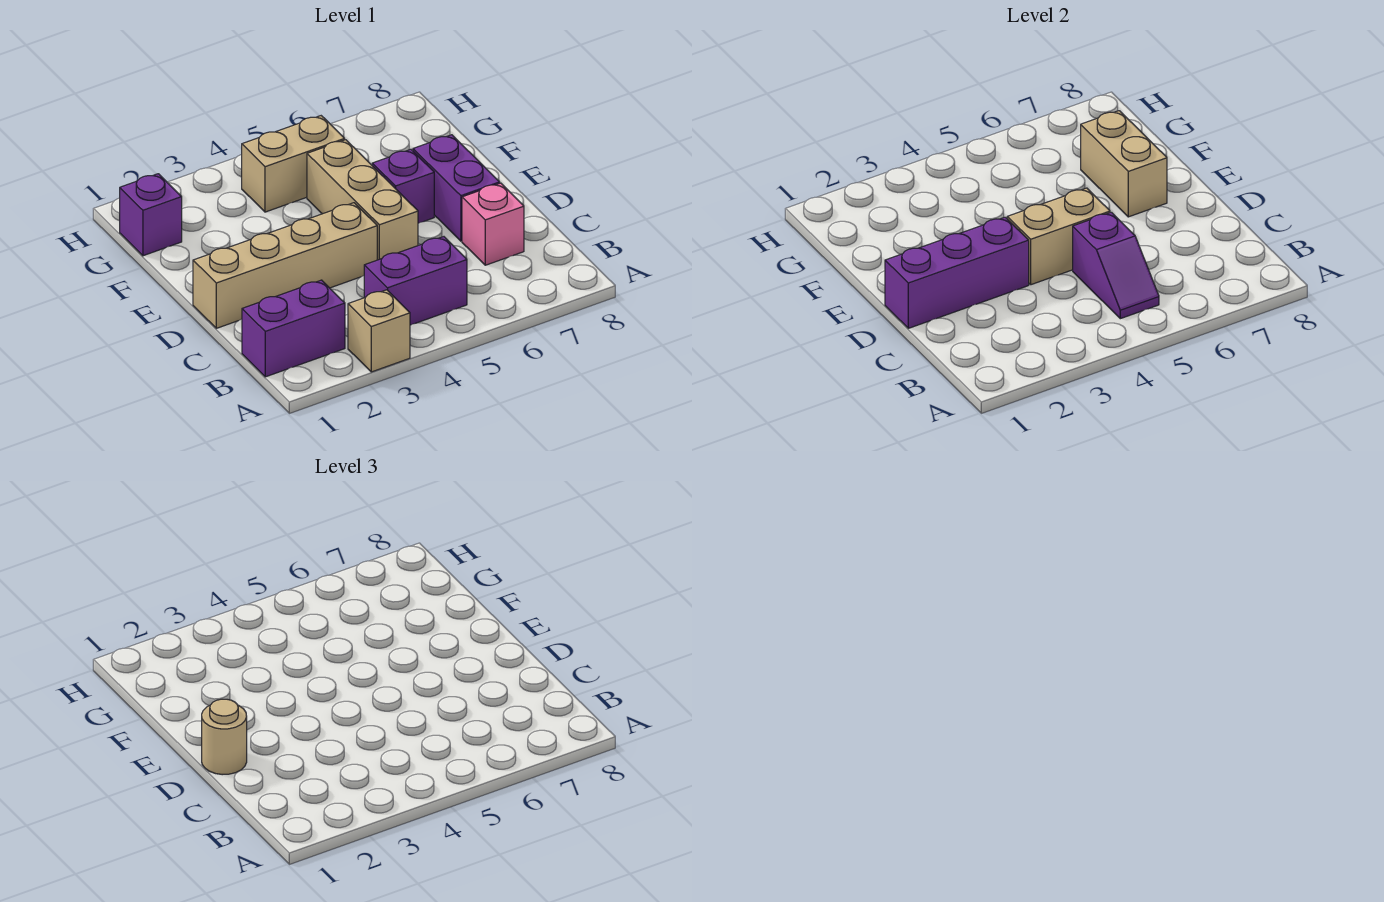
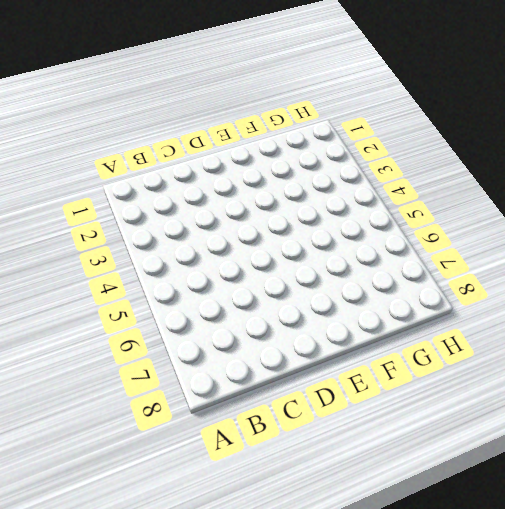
none -> tan brick A3 level 1
none -> purple brick B1:B2 level 1
none -> purple brick B4:B5 level 1

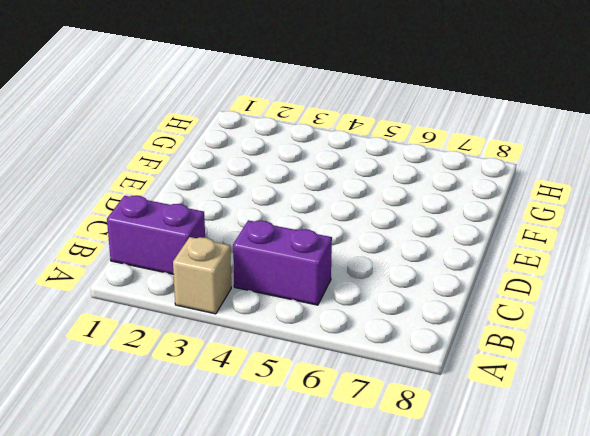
none -> pink brick C7 level 1
none -> tan brick D1:D4 level 1
none -> tan brick D5:F5 level 1

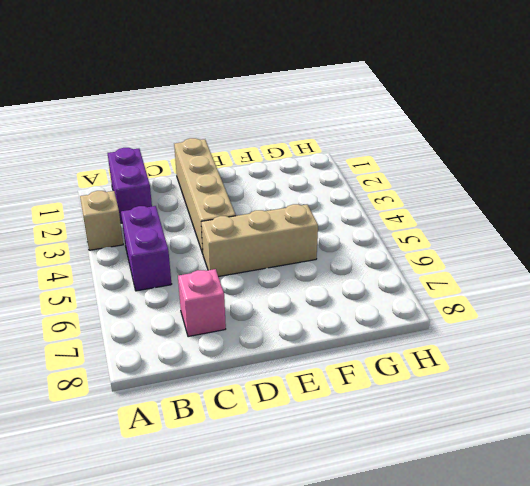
none -> purple brick D7:E7 level 1
none -> purple brick E6 level 1
none -> purple brick G1 level 1

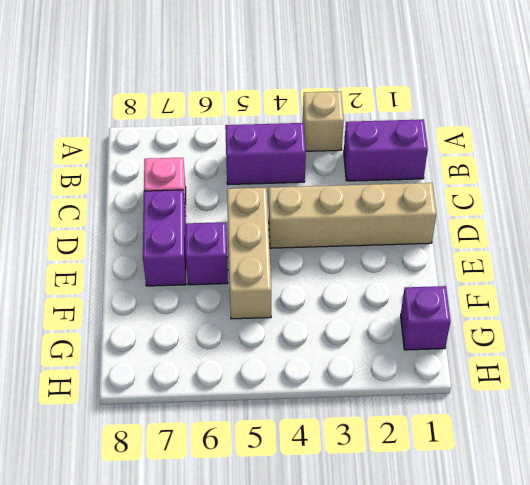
none -> tan brick G4:G5 level 1
none -> purple slope B5:C5 level 2 top C
none -> purple brick D1:D3 level 2

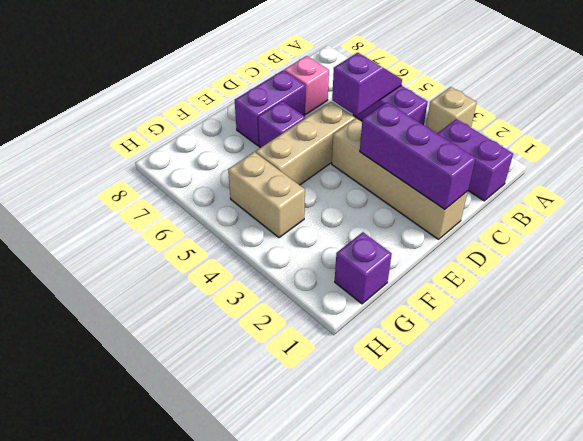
none -> tan brick D4:D5 level 2
none -> tan brick E7:F7 level 2
none -> tan round brick D1 level 3

